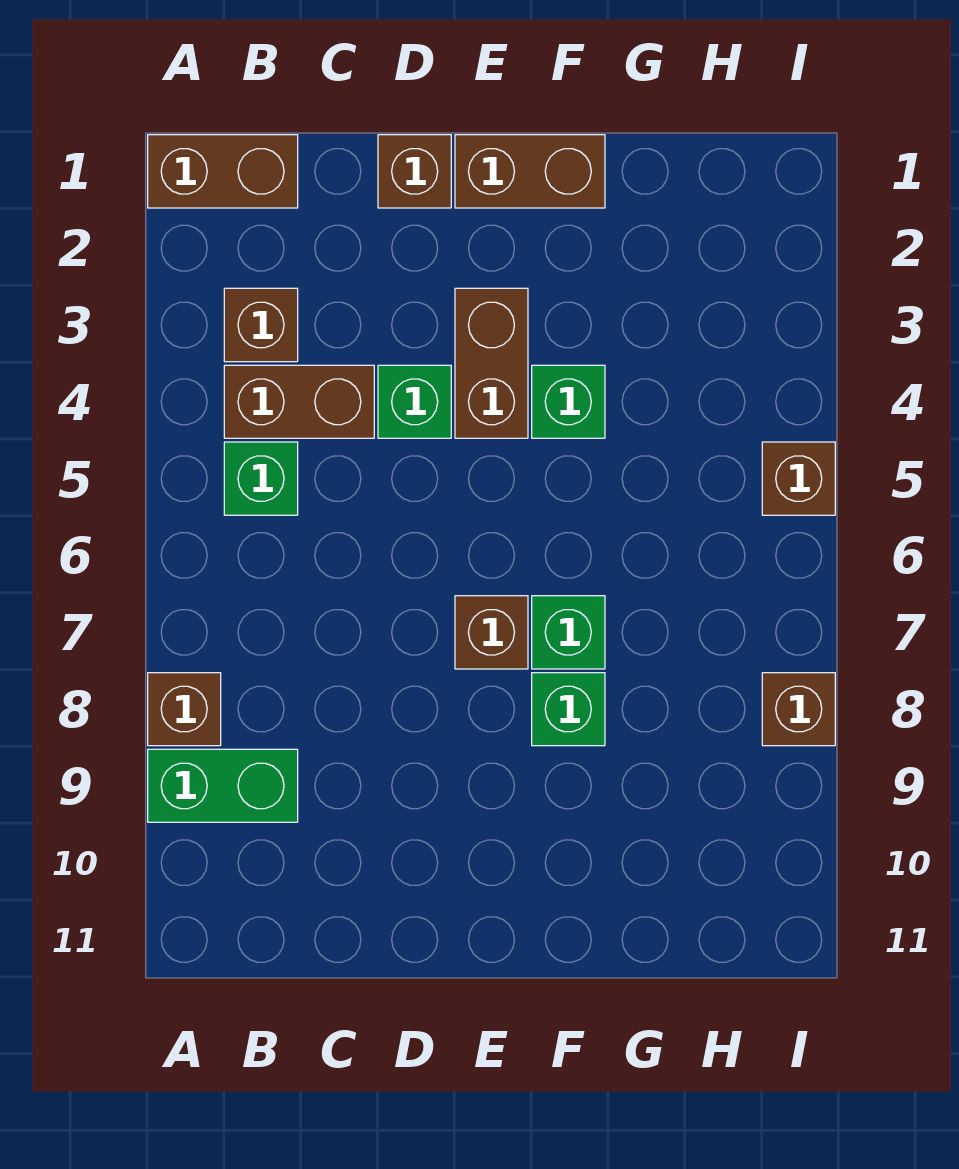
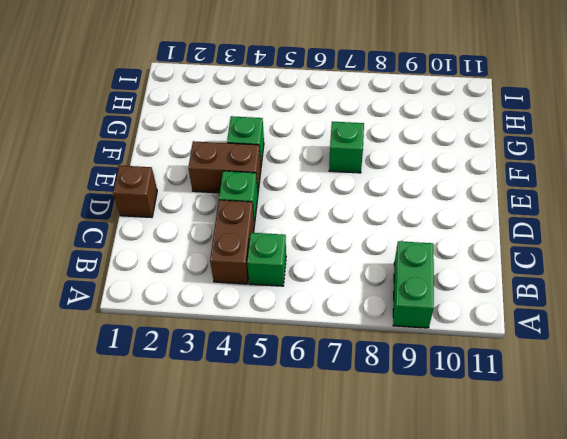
none -> brown brick A1:B1 level 1
none -> brown brick A8 level 1
none -> brown brick B3 level 1

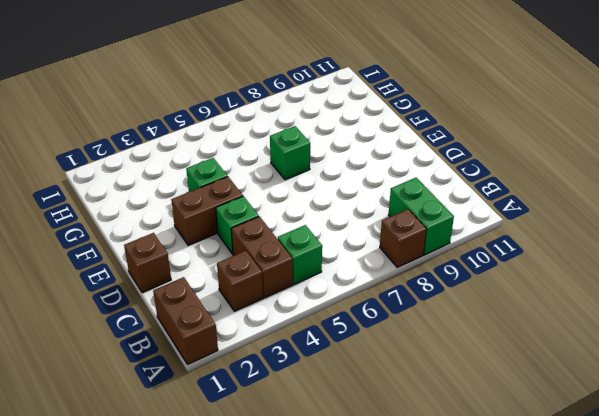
none -> brown brick E1:F1 level 1
none -> brown brick E7 level 1
none -> green brick F8 level 1

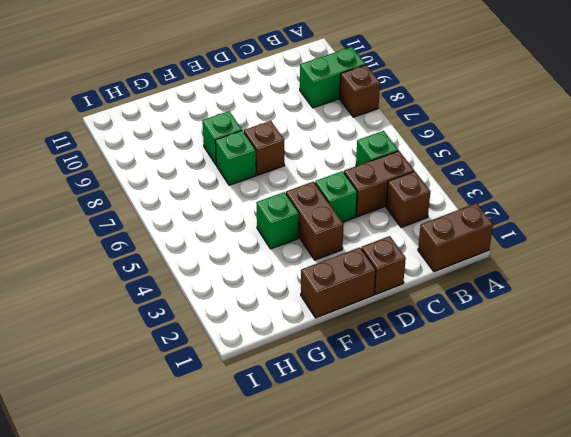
none -> brown brick I5 level 1
none -> brown brick I8 level 1

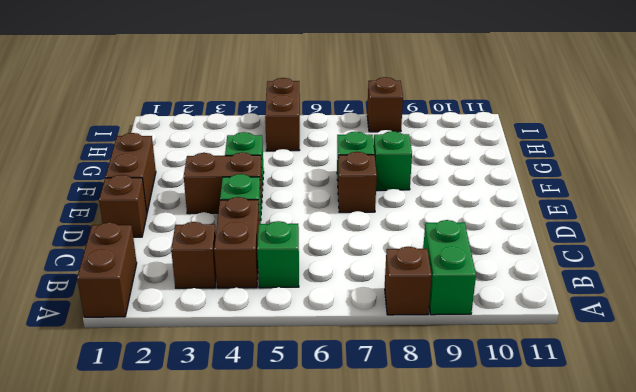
brown brick H5:I5 level 1 -> brown brick I5 level 1

